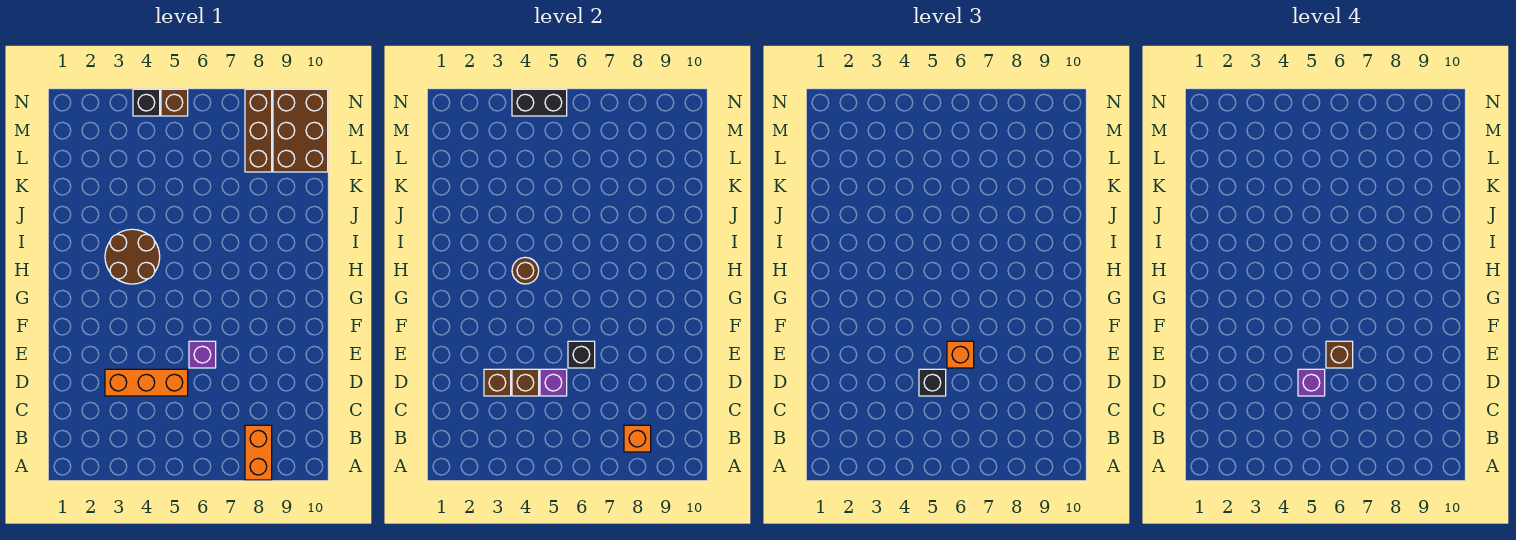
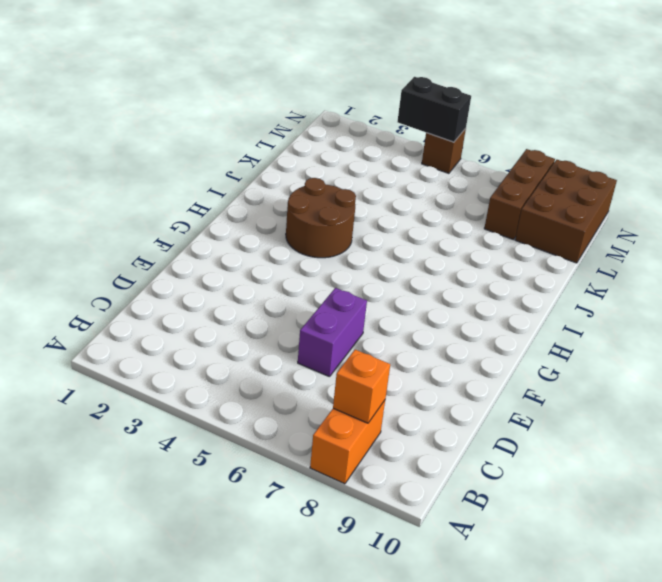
purple brick D6:E6 level 1 -> purple brick E6 level 1
none -> orange brick D3:D5 level 1
none -> black brick N4 level 1
none -> brown brick D3 level 2

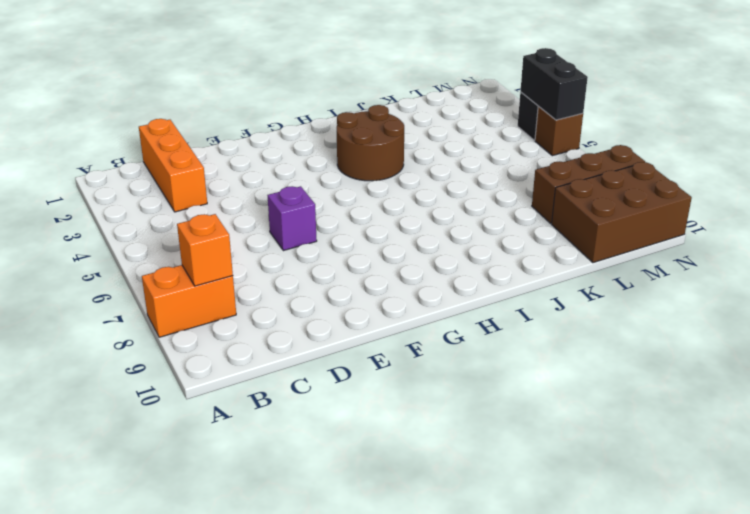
orange brick C1:C3 level 1 -> orange brick D3:D5 level 1
none -> brown brick D3 level 2
none -> brown brick D4 level 2
none -> purple brick D5 level 2

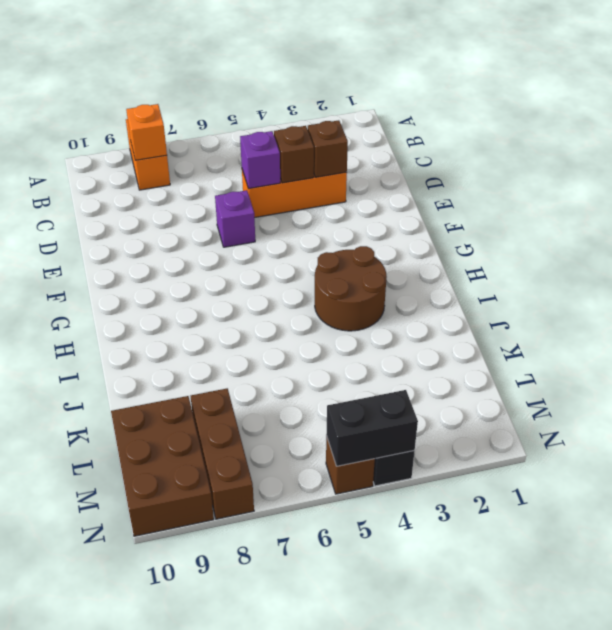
none -> black brick E6 level 2
none -> brown round brick H4 level 2
none -> black brick D5 level 3

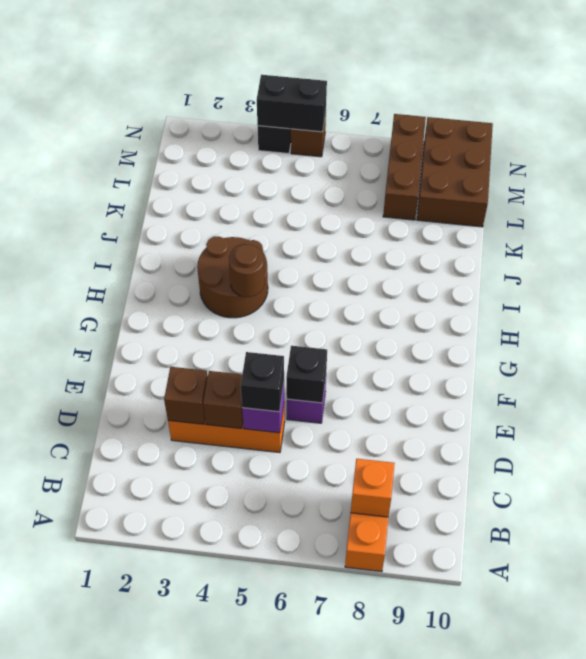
none -> orange brick E6 level 3
none -> purple brick D5 level 4
none -> brown brick E6 level 4

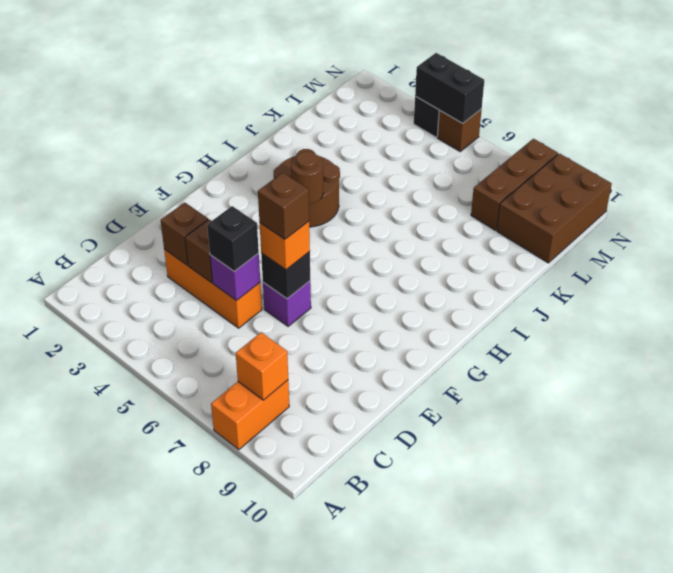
none -> purple brick D5 level 4

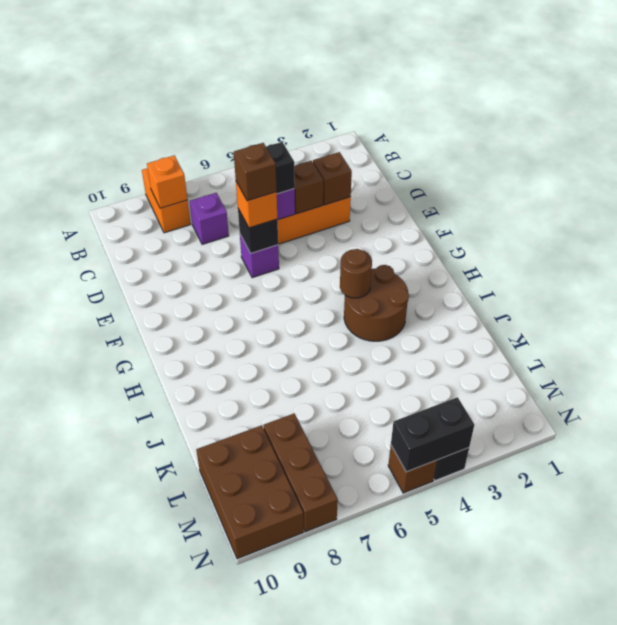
purple brick C7 level 1 -> purple brick D5 level 4

